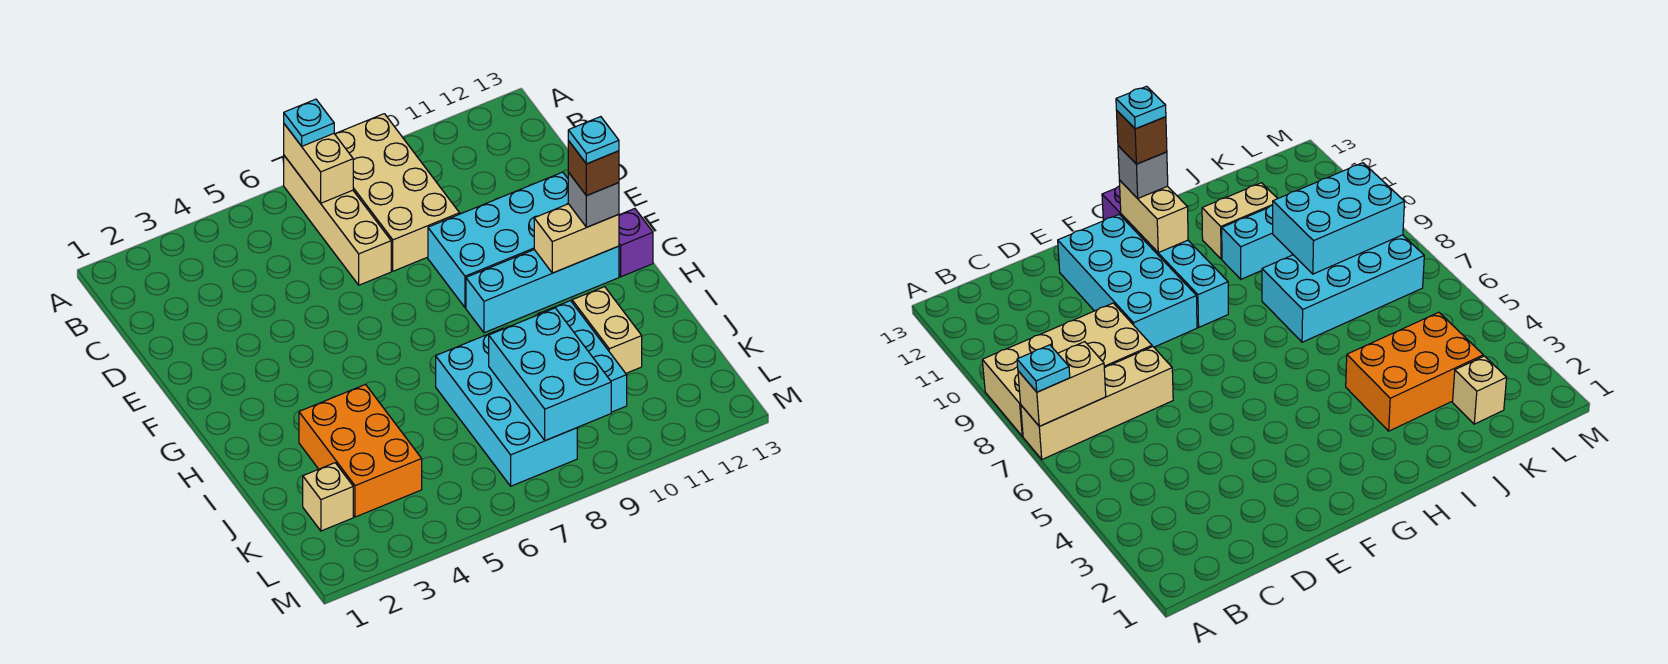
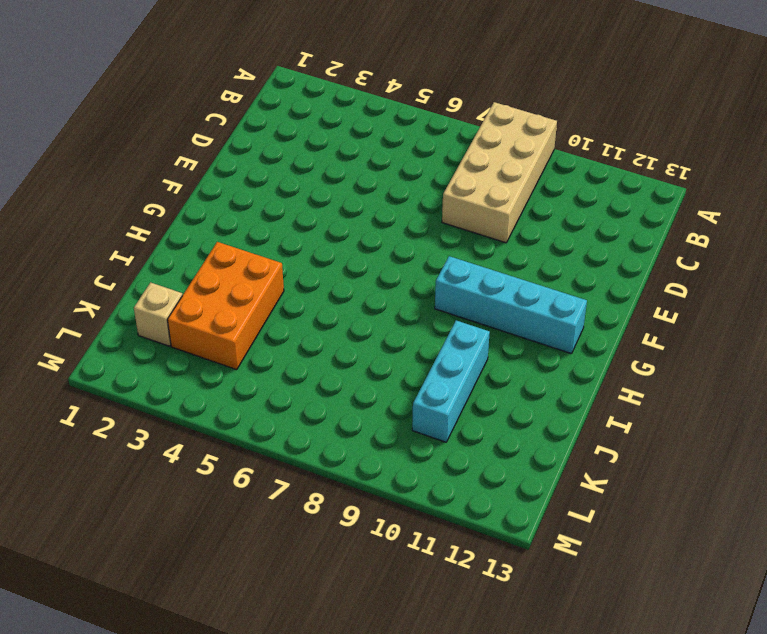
none -> tan brick A7:D7 level 1
none -> cyan brick E9:F12 level 1
none -> purple brick G13 level 1

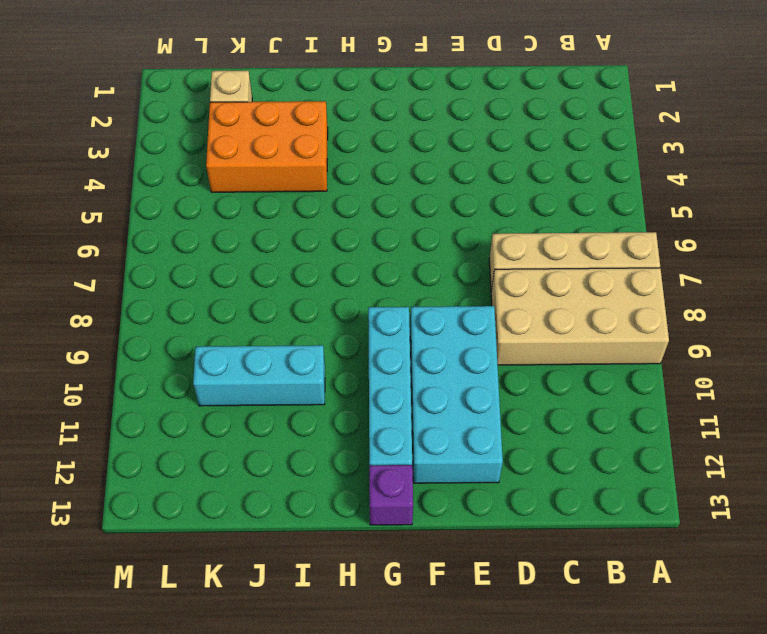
none -> cyan brick I7:L8 level 1
none -> tan brick I11:J11 level 1
none -> tan brick A7:B7 level 2

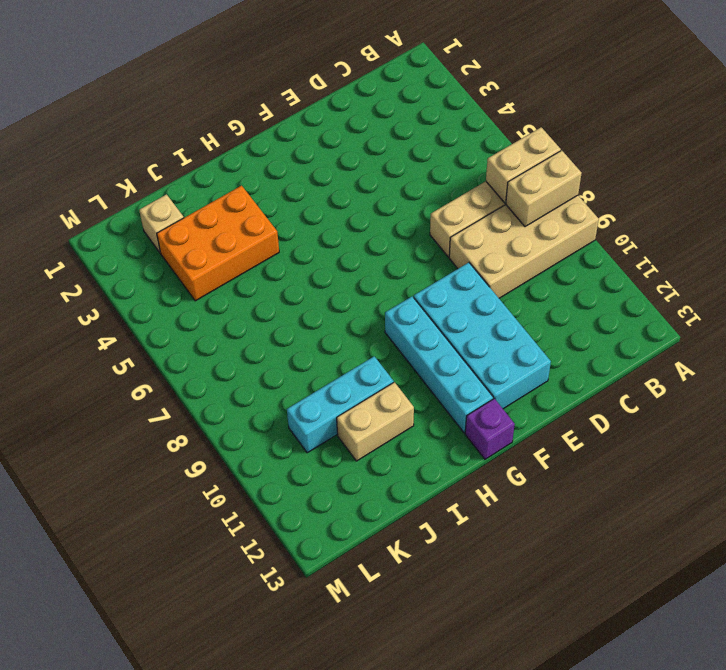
tan brick A8:B8 level 2 -> tan brick G11:G12 level 2
none -> cyan brick I7:L8 level 1
none -> cyan brick J8:L9 level 2
none -> cyan plate A7 level 3

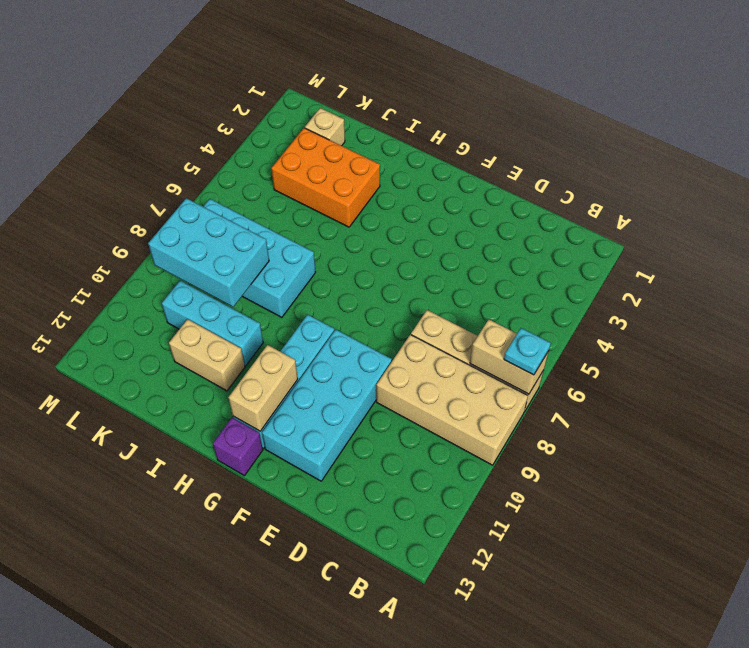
none -> grey brick G12 level 3
none -> brown brick G12 level 4
none -> cyan plate G12 level 5

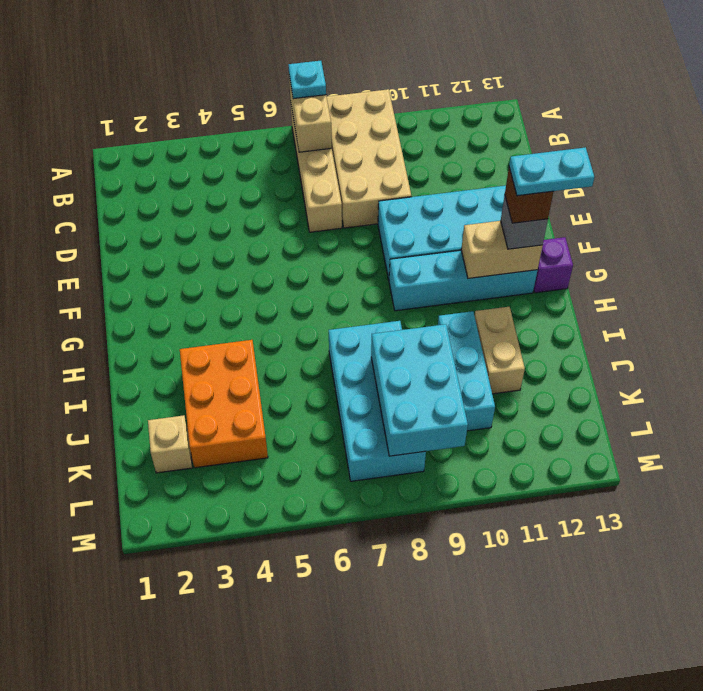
cyan plate G12:G13 level 5 -> cyan plate G12 level 5

